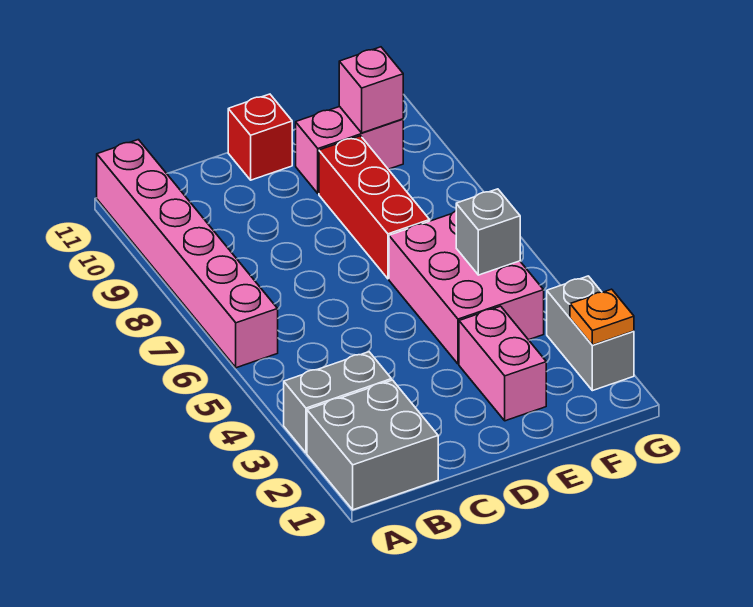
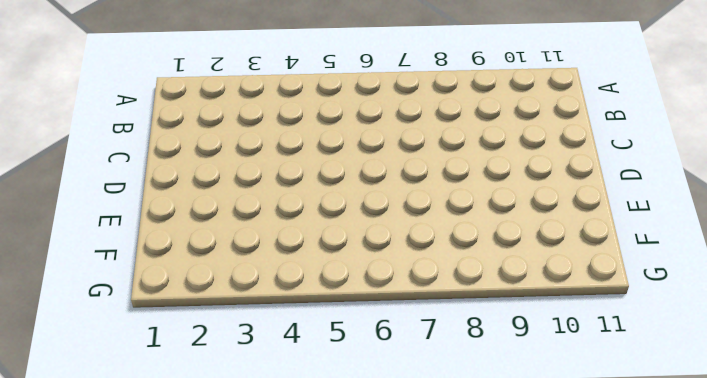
none -> grey brick A1:B2 level 1
none -> grey brick A3:B3 level 1
none -> pink brick A6:A11 level 1

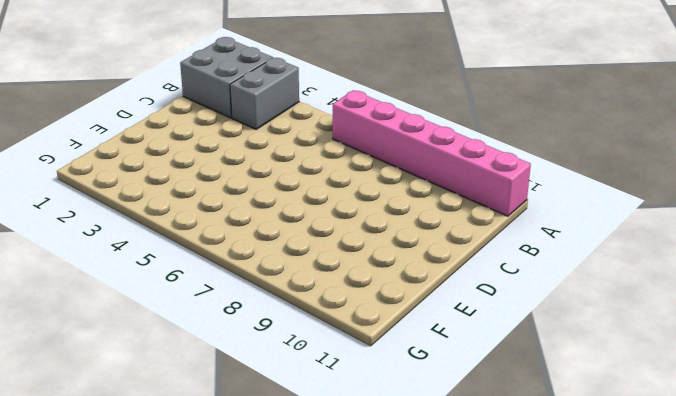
none -> red brick D11 level 1
none -> pink brick E2:E3 level 1
none -> pink brick E4:F6 level 1

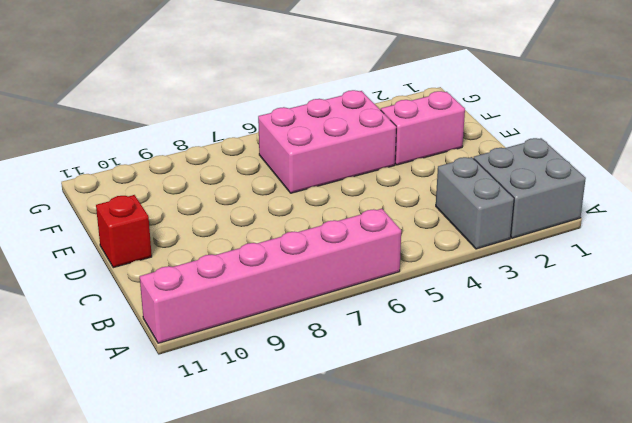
none -> red brick E7:E9 level 1
none -> pink brick E10:F10 level 1
none -> grey brick G2:G3 level 1

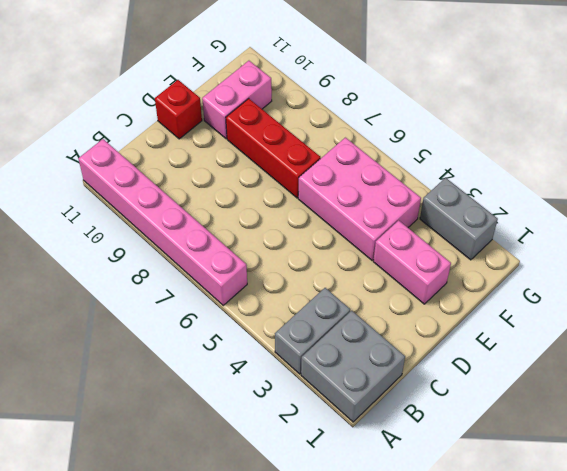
none -> grey brick F5 level 2
none -> pink brick F10 level 2
none -> orange plate G2 level 2

